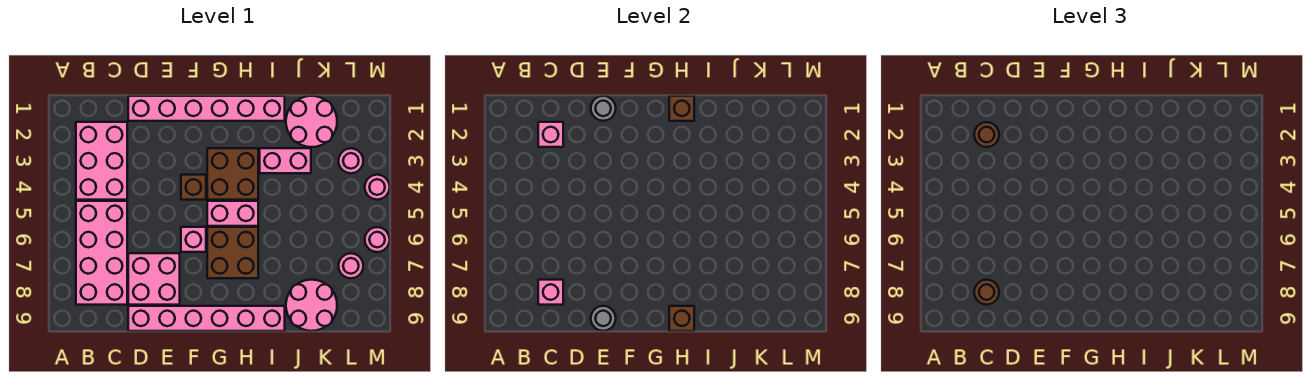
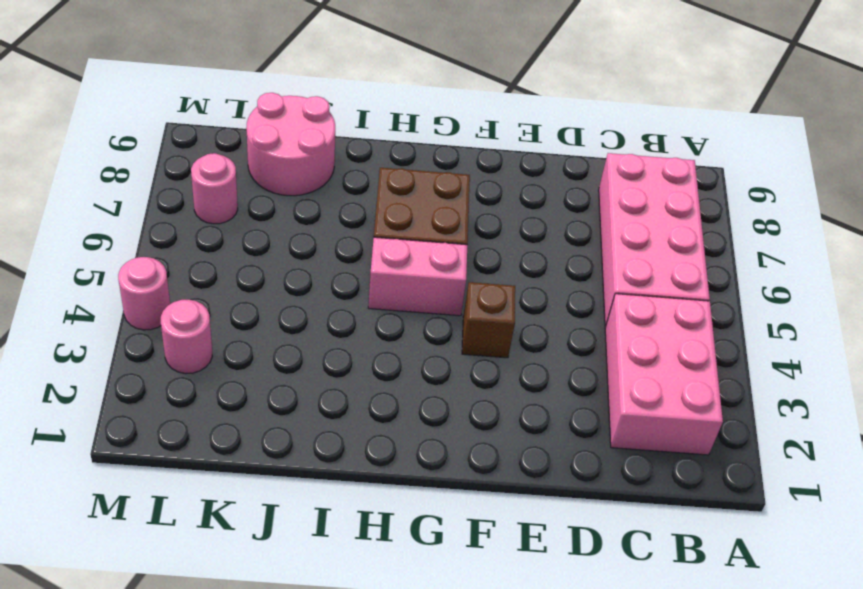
none -> pink brick D1:I1 level 1
none -> pink brick D7:E8 level 1
none -> pink brick D9:I9 level 1

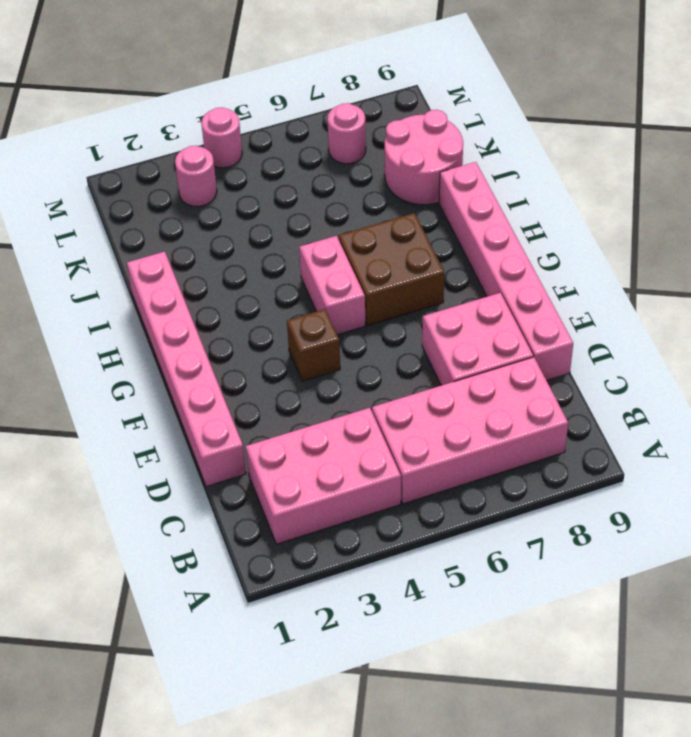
none -> pink brick F6 level 1
none -> brown brick G3:H4 level 1
none -> pink brick I3:J3 level 1

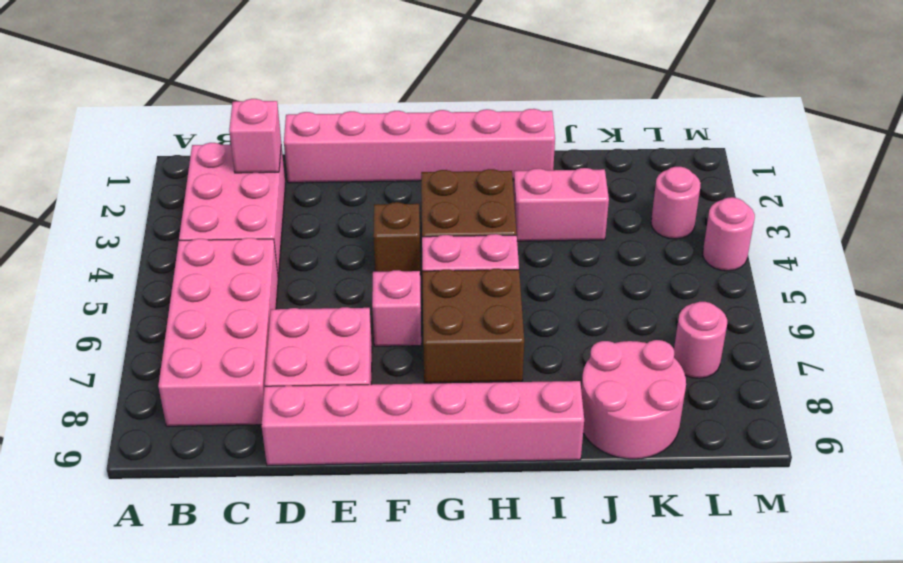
none -> pink round brick J1:K2 level 1
none -> pink round brick M6 level 1
none -> pink brick C8 level 2

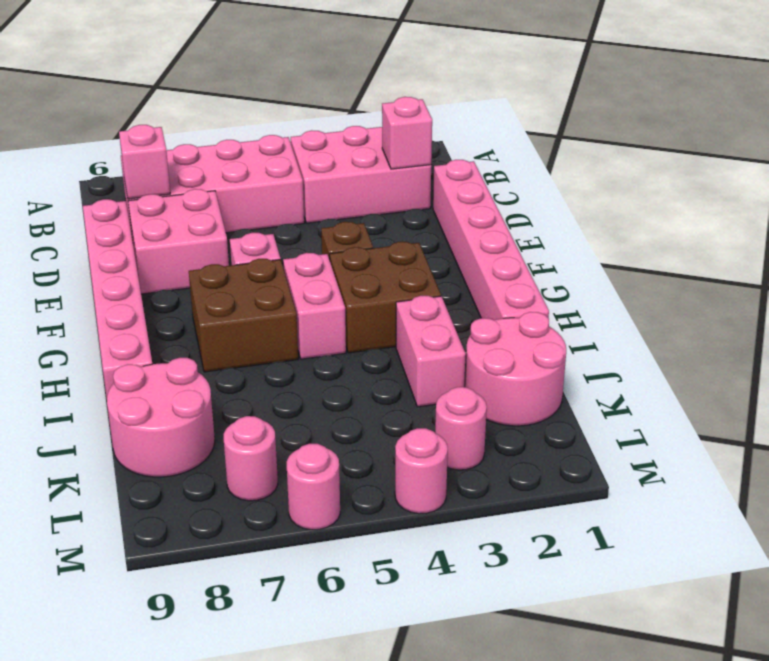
none -> grey round brick E1 level 2
none -> grey round brick E9 level 2
none -> brown brick H1 level 2

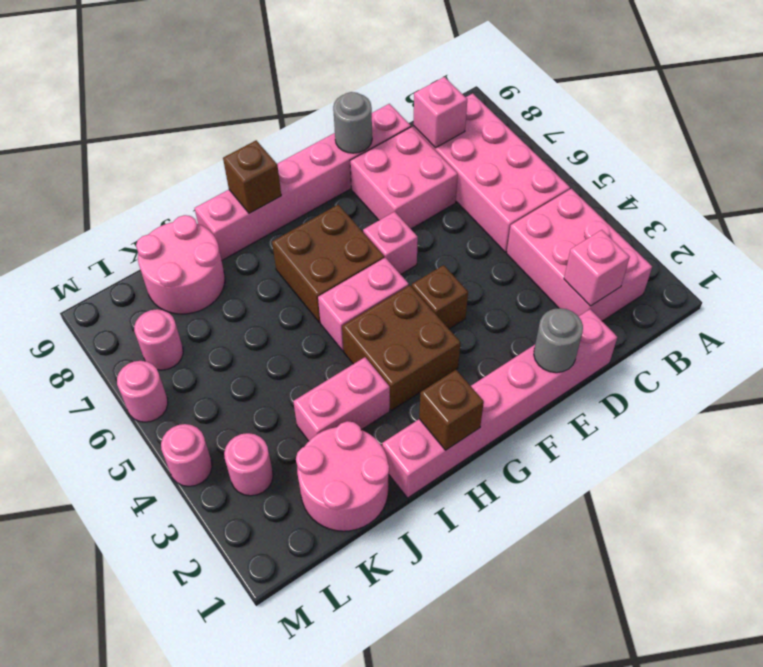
none -> brown round brick C2 level 3
none -> brown round brick C8 level 3

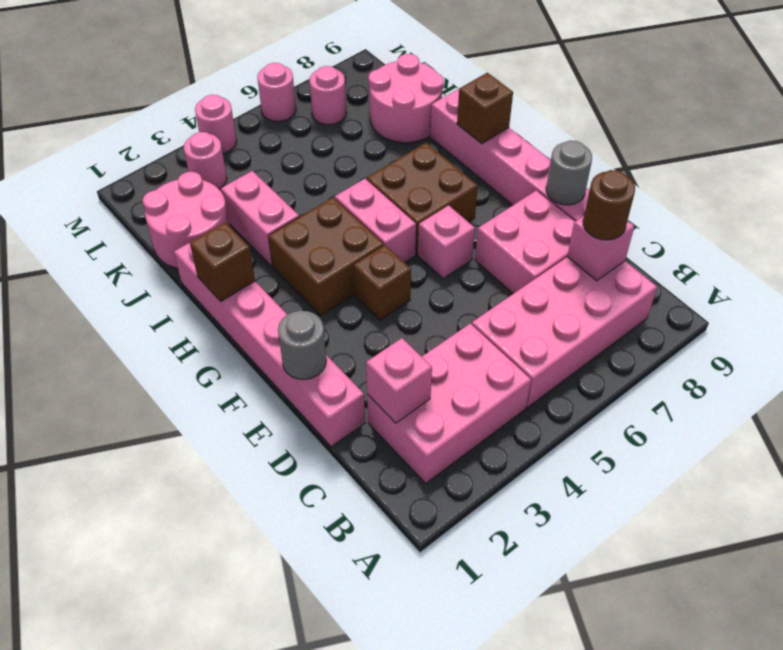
none -> brown round brick C2 level 3

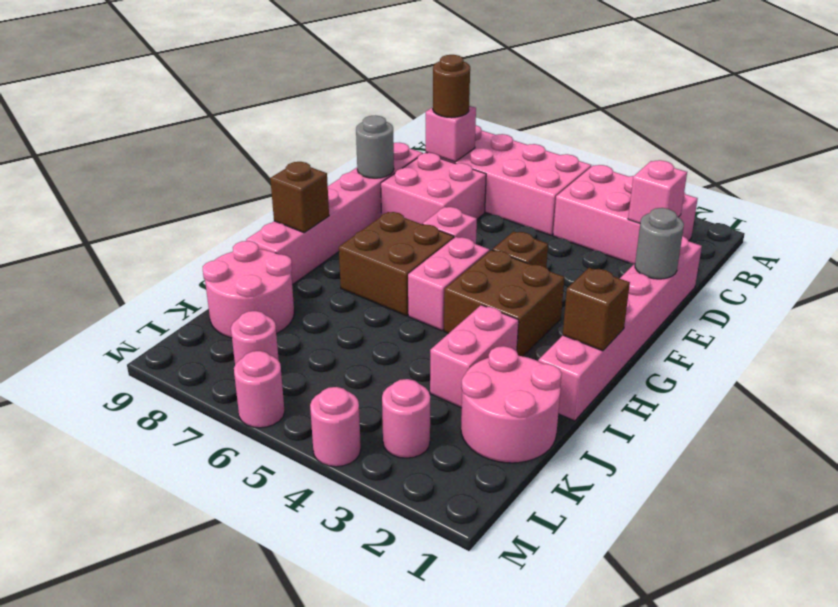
none -> brown round brick C2 level 3

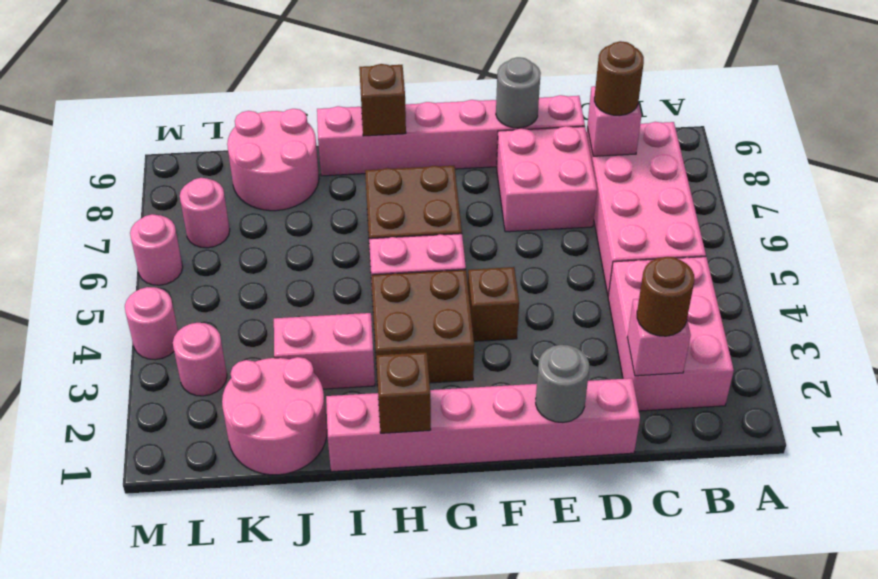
none -> pink brick F6 level 1

